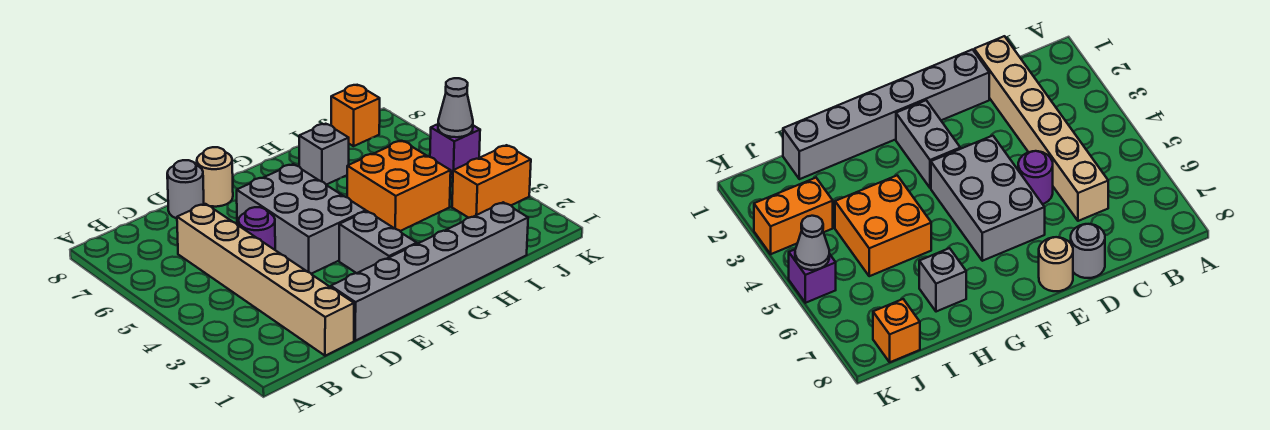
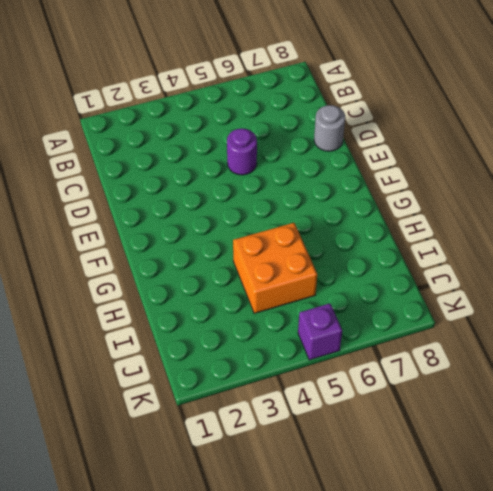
none -> tan brick C1:C6 level 1
none -> grey brick D1:I1 level 1
none -> grey brick E4:F6 level 1

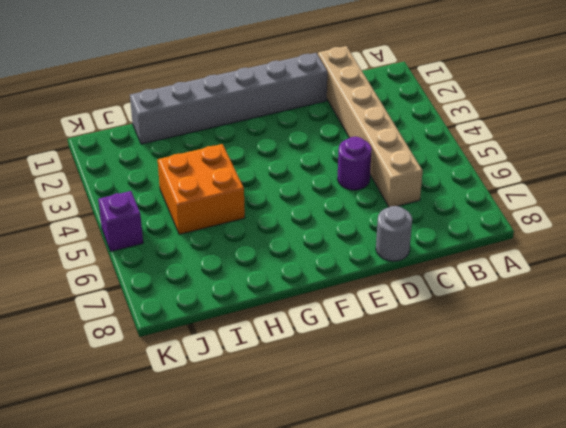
none -> grey brick E4:F6 level 1
none -> tan round brick E8 level 1
none -> grey brick F2:F3 level 1

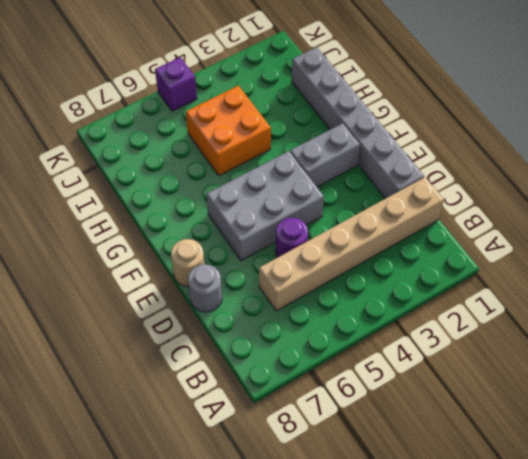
none -> grey brick H7 level 1
none -> orange brick J3:K3 level 1
none -> orange brick J8 level 1

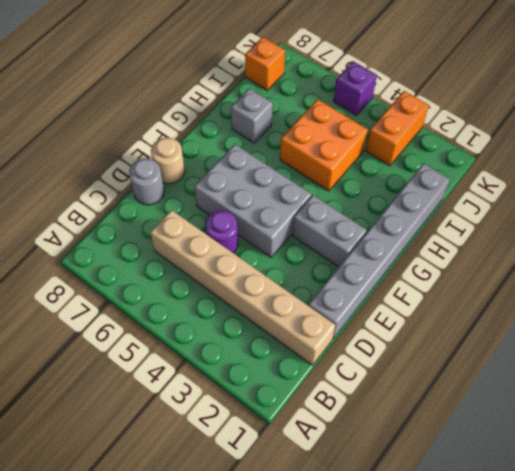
none -> grey cone K5 level 2

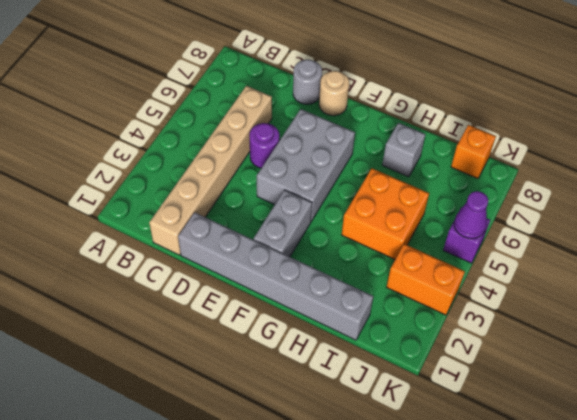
purple cone K5 level 2 -> grey cone K5 level 2

